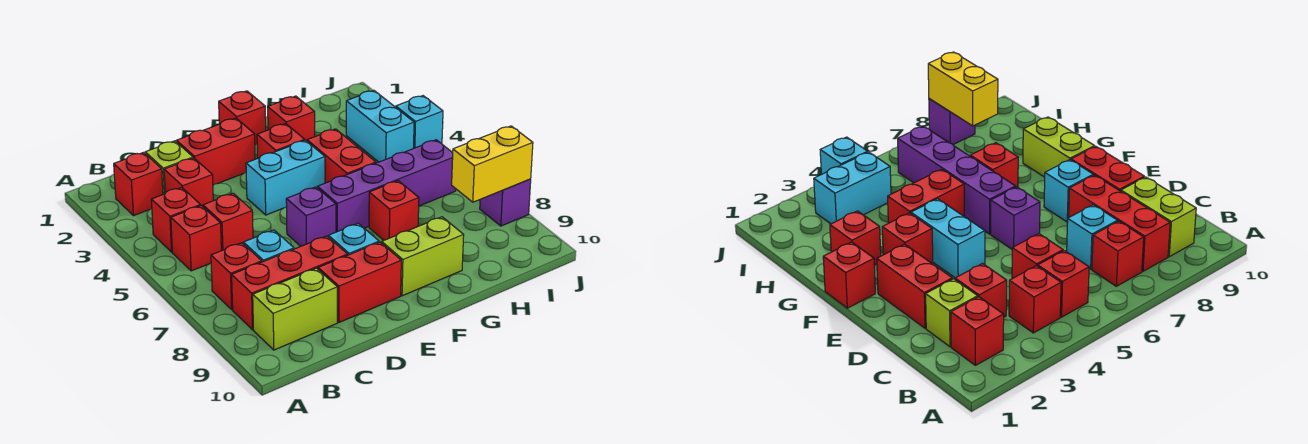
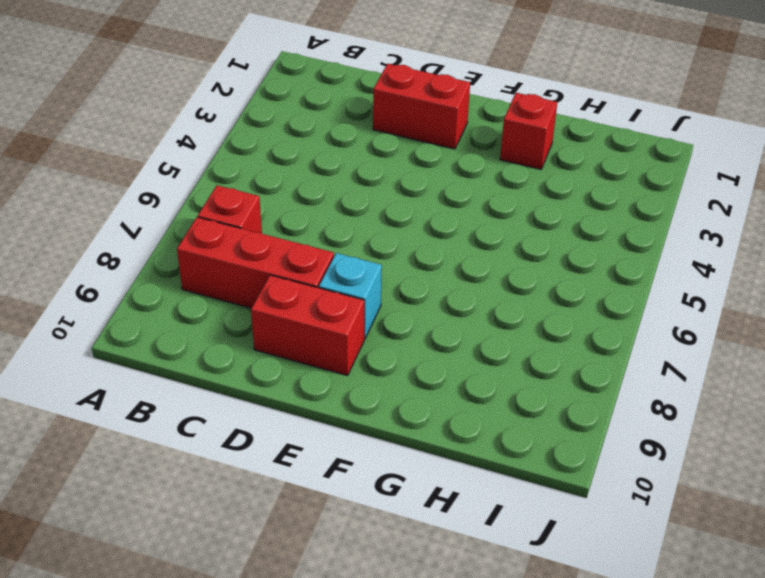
none -> red brick B2 level 1
none -> red brick B4 level 1
none -> red brick B5 level 1

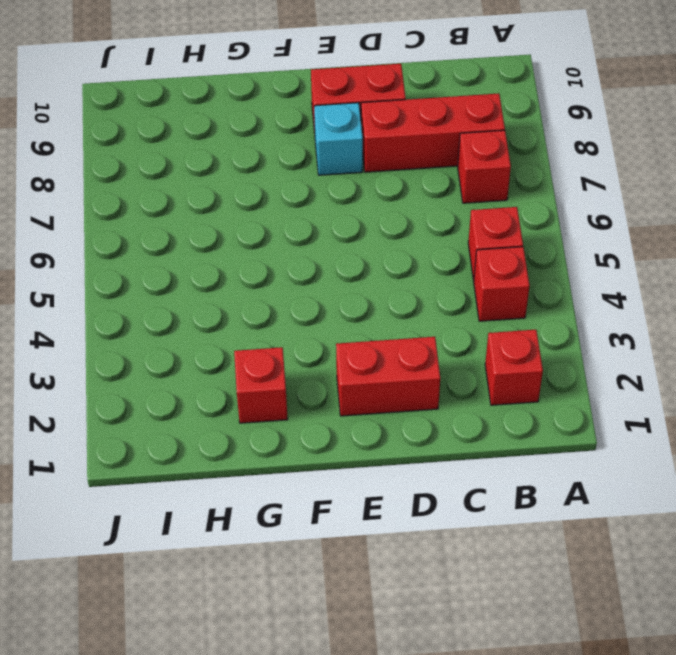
none -> lime brick B9:C9 level 1
none -> lime brick C2 level 1
none -> red brick C3 level 1

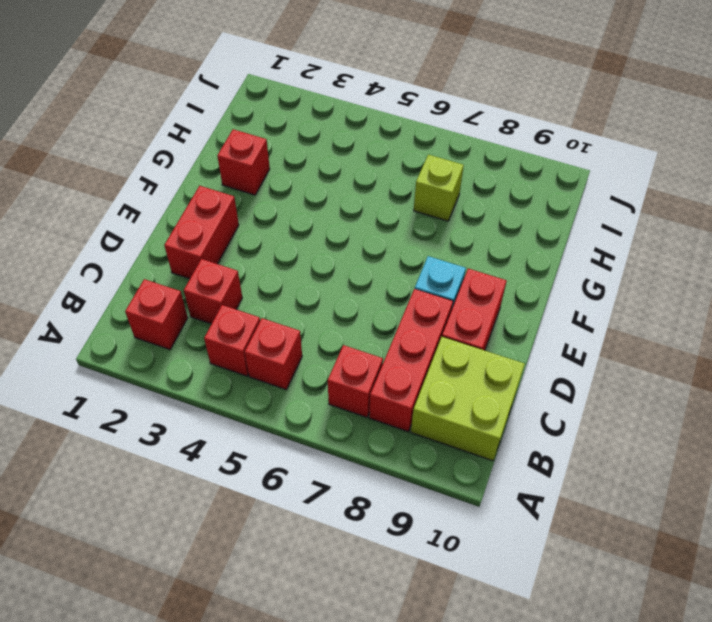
lime brick B9:C10 level 1 -> lime brick B9:C9 level 1
lime brick H7 level 1 -> lime brick C2 level 1
none -> red brick C5 level 1
none -> cyan brick C7 level 1
none -> cyan brick E4:F4 level 1

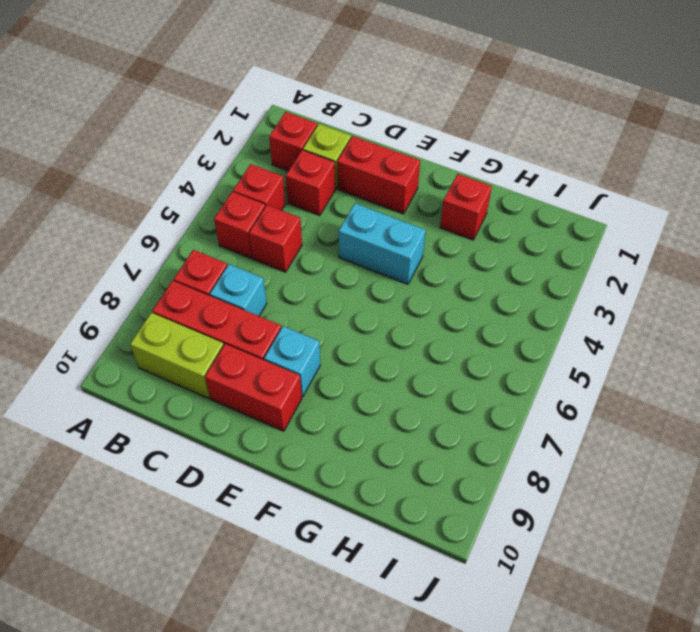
none -> purple brick E6 level 1
none -> red brick F1 level 1
none -> red brick F3 level 1

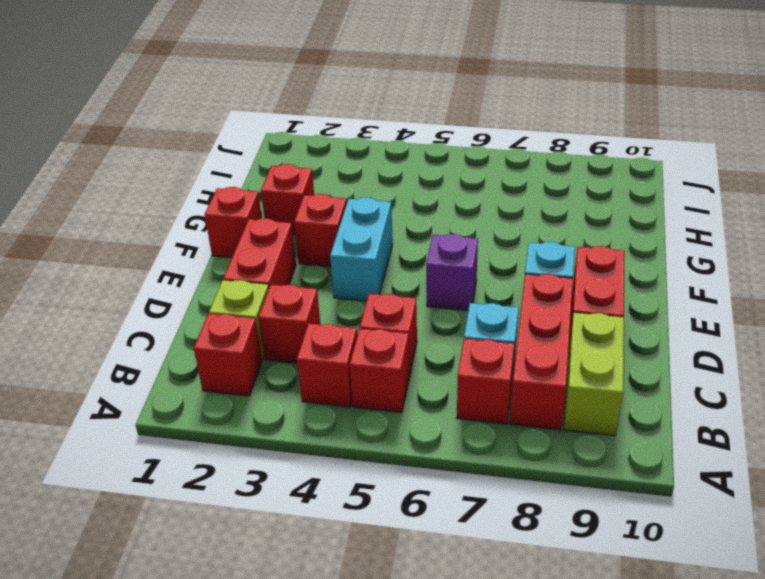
none -> purple brick F6:I6 level 1
none -> lime brick F9:G9 level 1
none -> red brick G4:G5 level 1

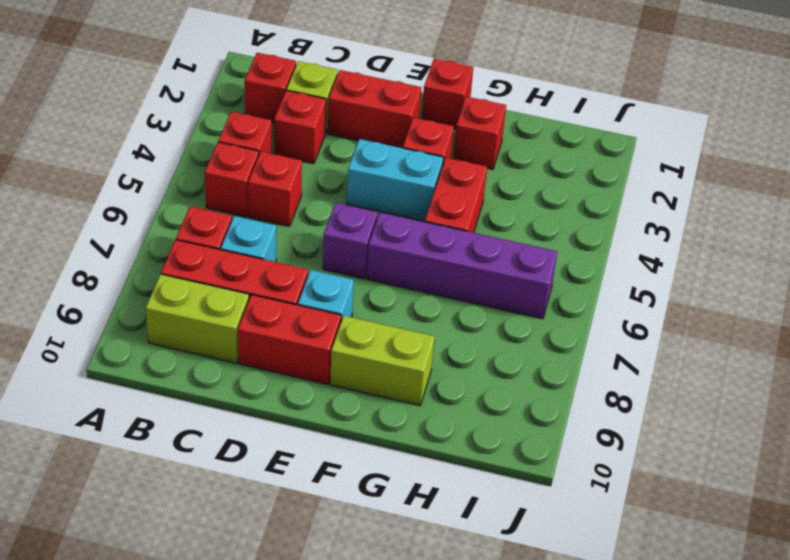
none -> red brick G7 level 1
none -> cyan brick I3:I4 level 1
none -> cyan brick J4 level 1

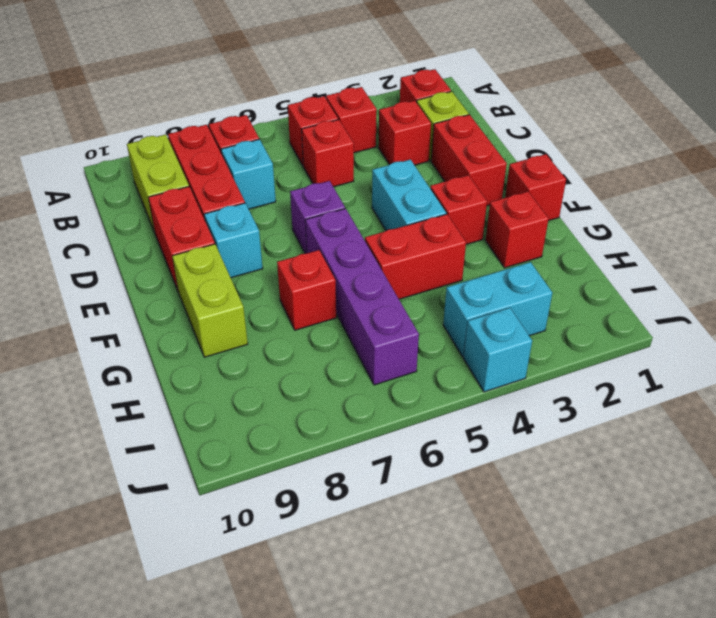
none -> purple brick J8 level 1
none -> yellow brick I8:J8 level 2

